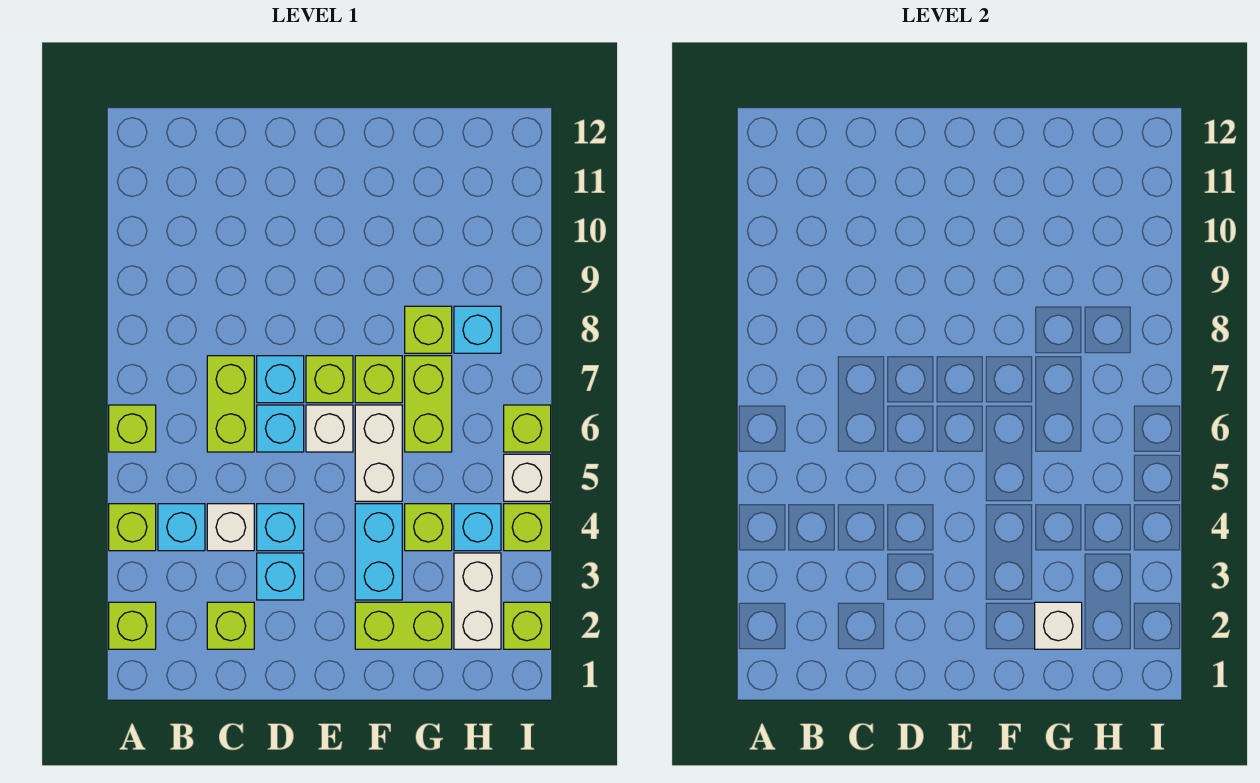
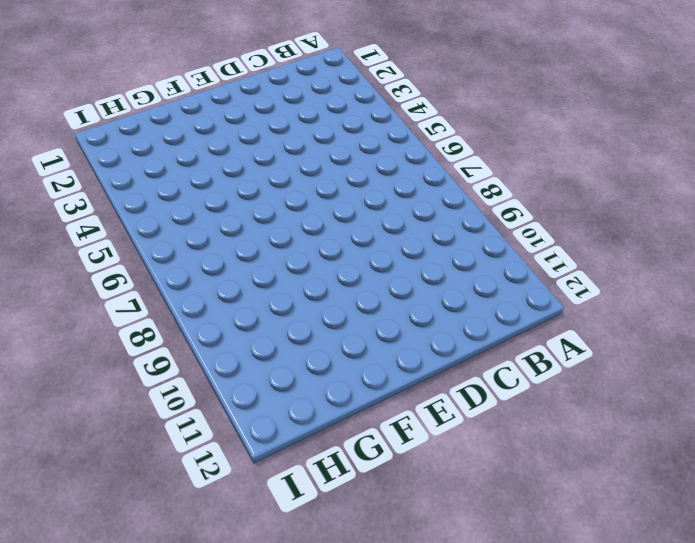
none -> lime brick A2 level 1
none -> lime brick A4 level 1
none -> lime brick A6 level 1

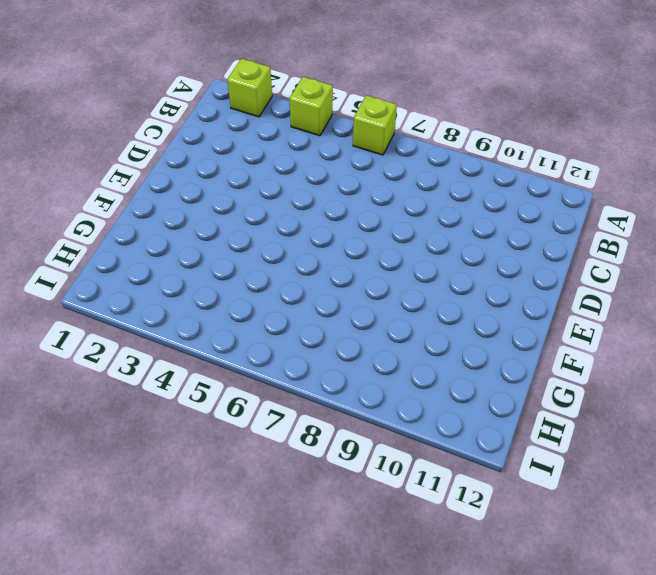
none -> cyan brick B4 level 1
none -> lime brick C2 level 1
none -> white brick C4 level 1

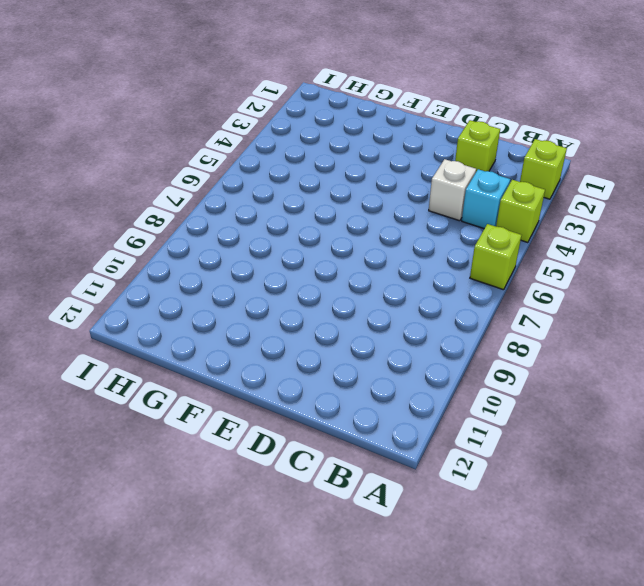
none -> lime brick C6:C7 level 1
none -> cyan brick D3 level 1
none -> cyan brick D4 level 1

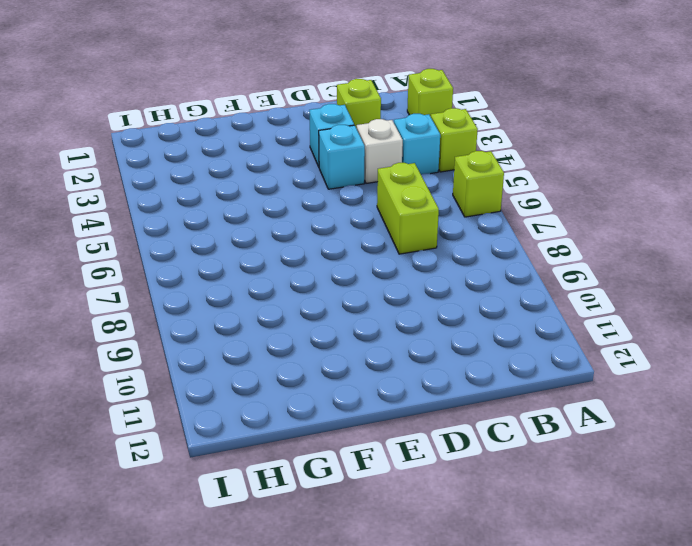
none -> cyan brick D6 level 1
none -> cyan brick D7 level 1
none -> white brick E6 level 1

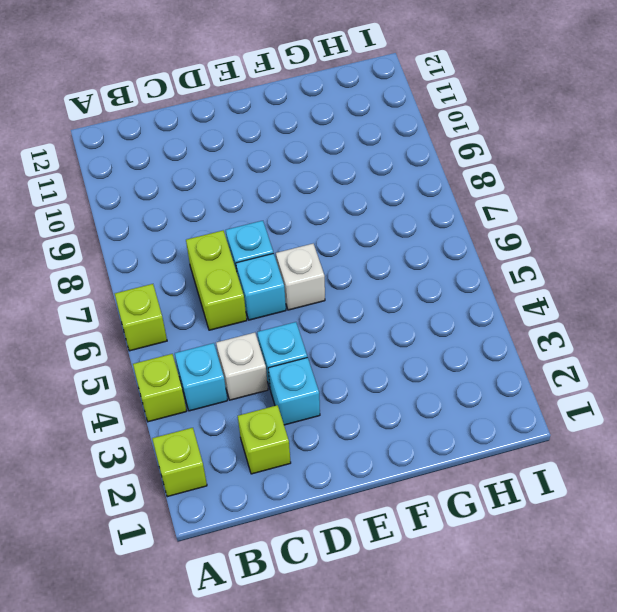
none -> lime brick E7 level 1
none -> lime brick F2:G2 level 1
none -> cyan brick F3:F4 level 1

